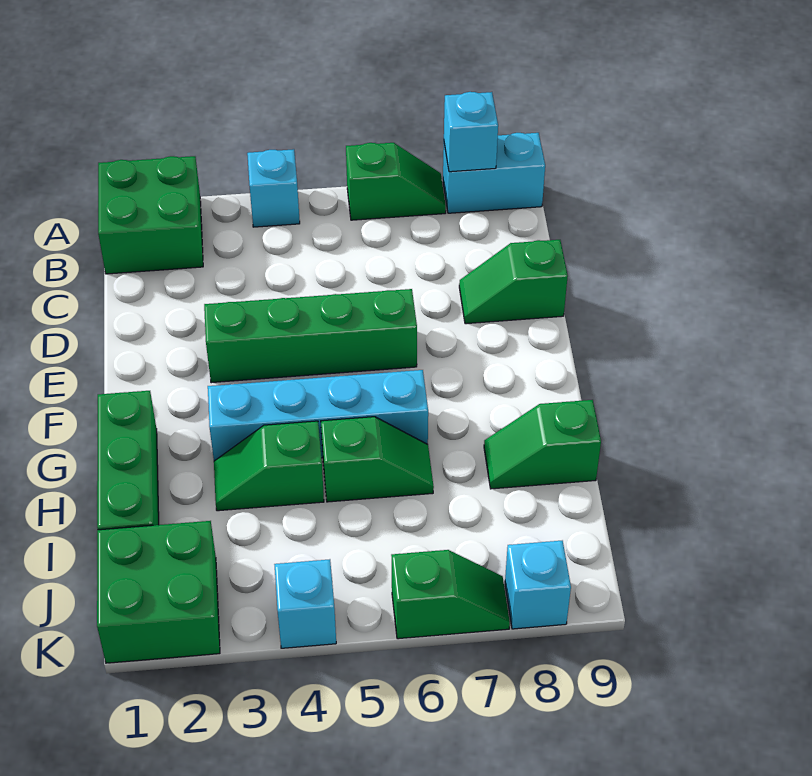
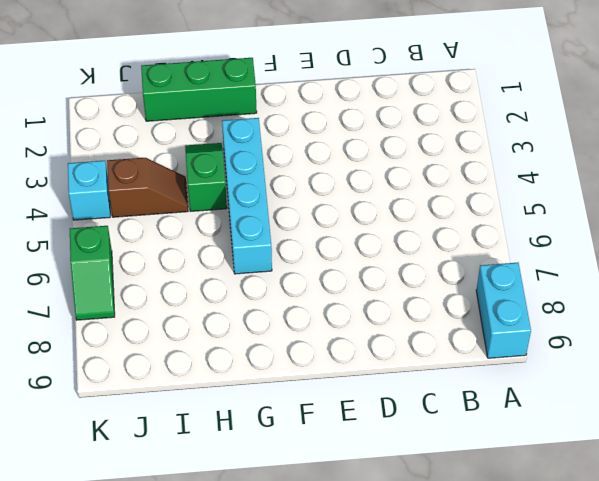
brown slope I4:J4 level 1 top J -> none
none -> green brick A1:B2 level 1
none -> cyan brick A4 level 1
none -> green slope A6:A7 level 1 top 6

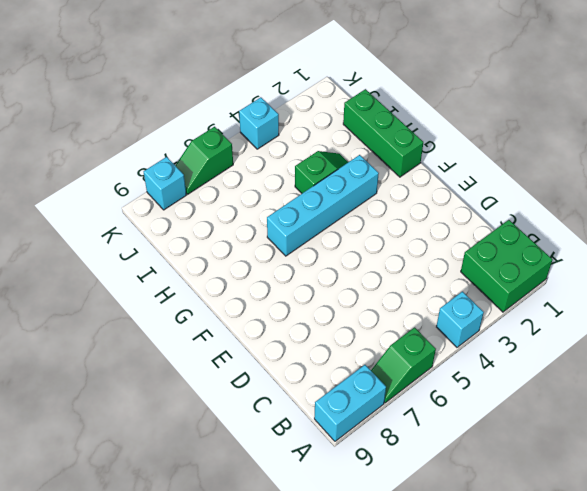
none -> green slope D8:D9 level 1 top 9
none -> green brick E3:E6 level 1
none -> green slope H5:H6 level 1 top 5

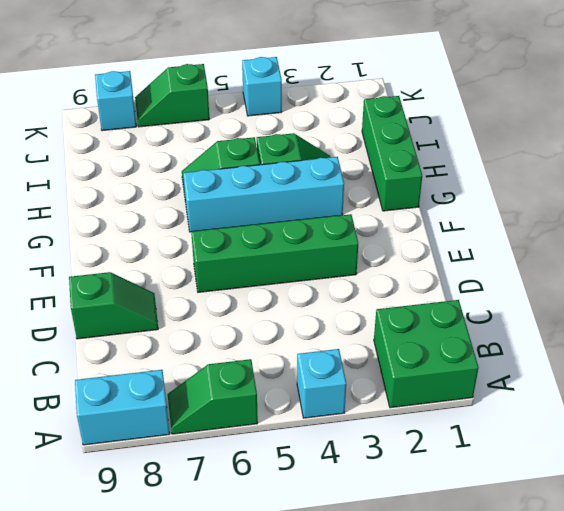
none -> green slope H8:H9 level 1 top 9
none -> green brick J1:K2 level 1
none -> cyan brick A8 level 2

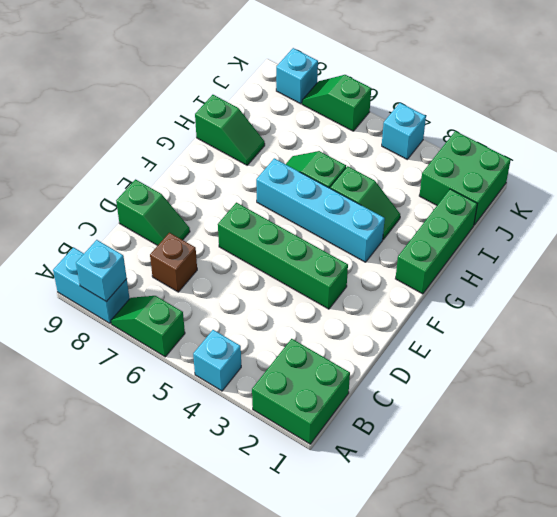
brown brick C7 level 1 -> none

